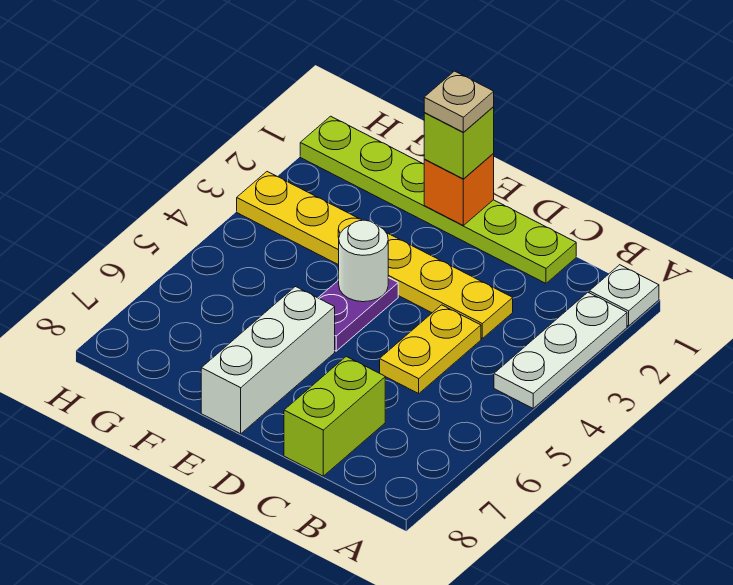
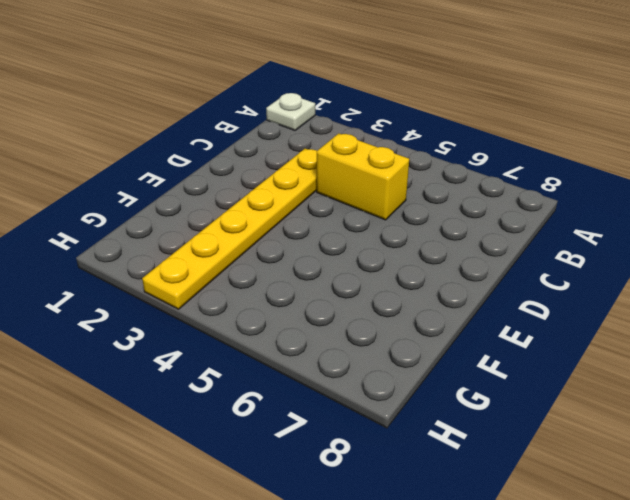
yellow brick C4:C5 level 1 -> yellow plate C4:C5 level 1
none -> white plate A2:A4 level 1
none -> lime plate C1:H1 level 1
none -> lime brick C7:C8 level 1

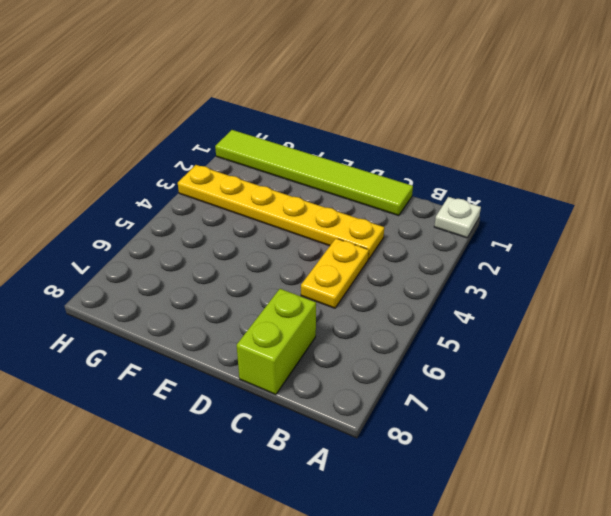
lime tile C1:H1 level 1 -> lime plate C1:H1 level 1
none -> white plate A2:A4 level 1
none -> purple plate E4:E5 level 1
none -> white brick E6:E8 level 1

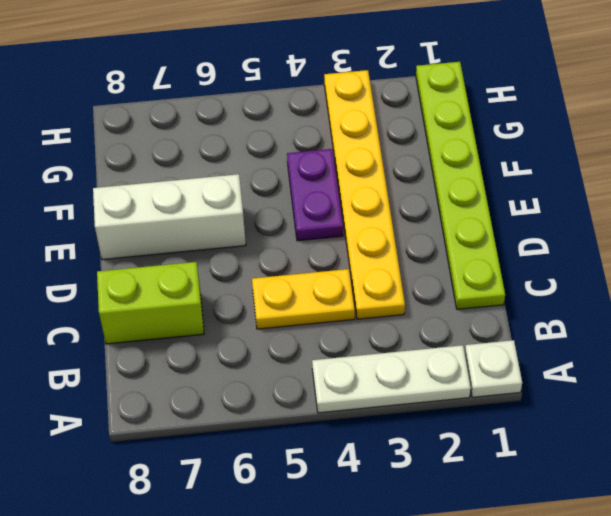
purple plate E4:F4 level 1 -> purple plate E4:E5 level 1
none -> orange brick E1 level 2
none -> white round brick E4 level 2
none -> lime brick E1 level 3

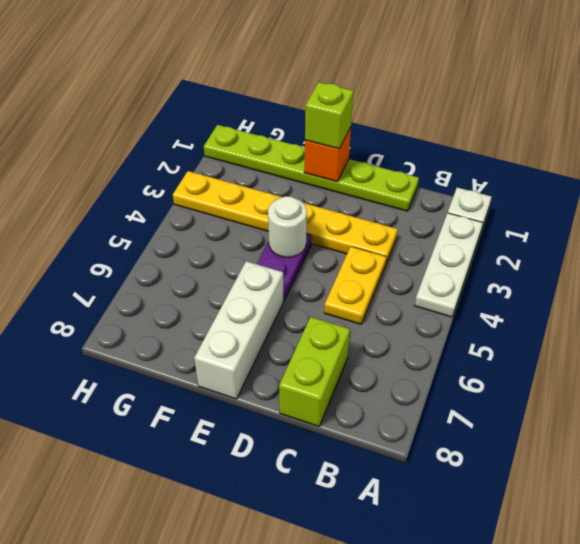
none -> tan plate E1 level 4

